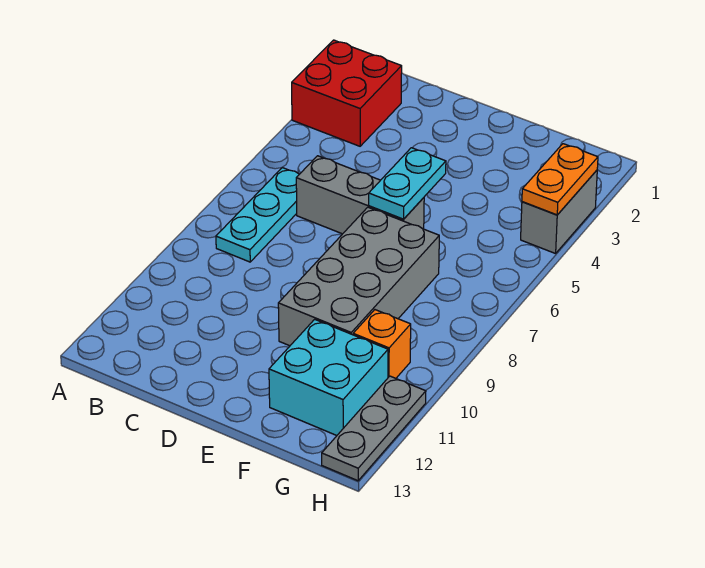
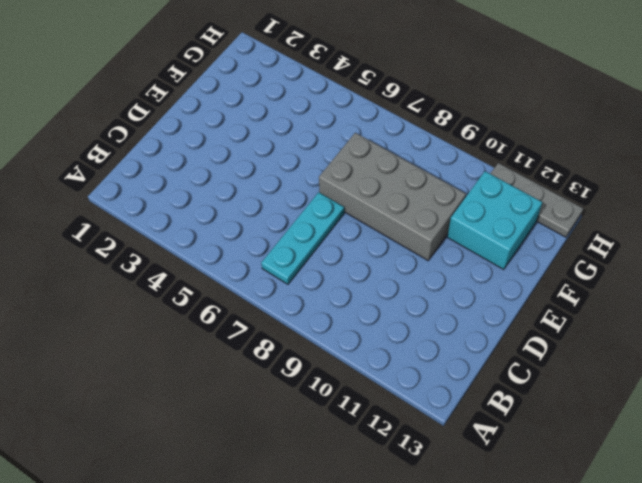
cyan plate B7:D7 level 1 -> cyan plate B6:B8 level 1
none -> red brick A2:B3 level 1
none -> grey brick C6:E6 level 1

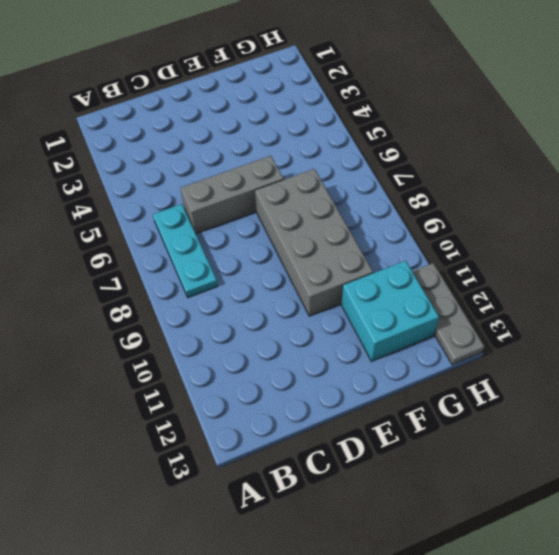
none -> red brick A2:B3 level 1
none -> orange brick G10 level 1

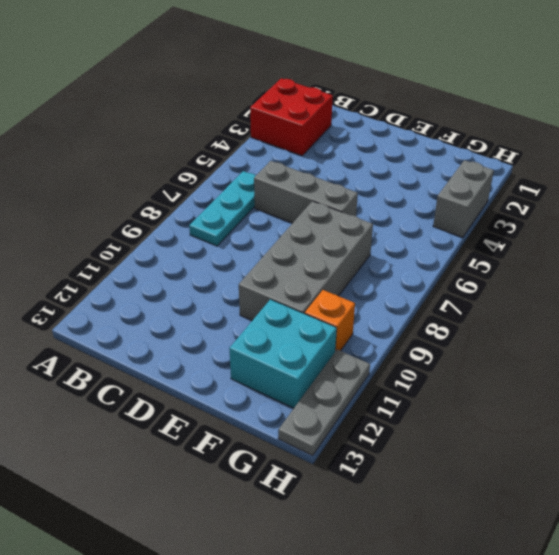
none -> cyan plate E5:E6 level 2
none -> orange plate H3:H4 level 2

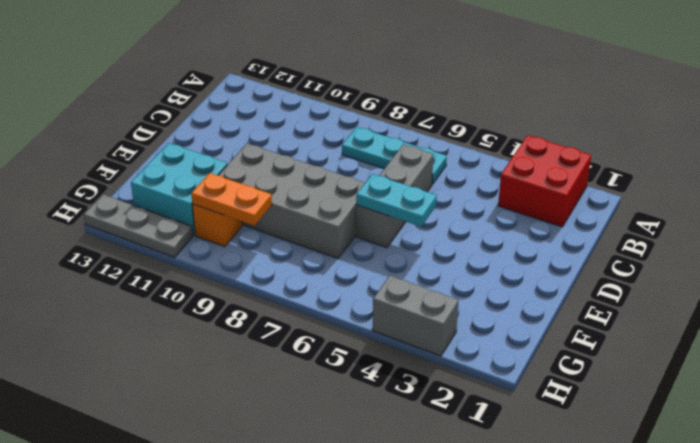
orange plate G9:G10 level 2 -> orange plate H3:H4 level 2

